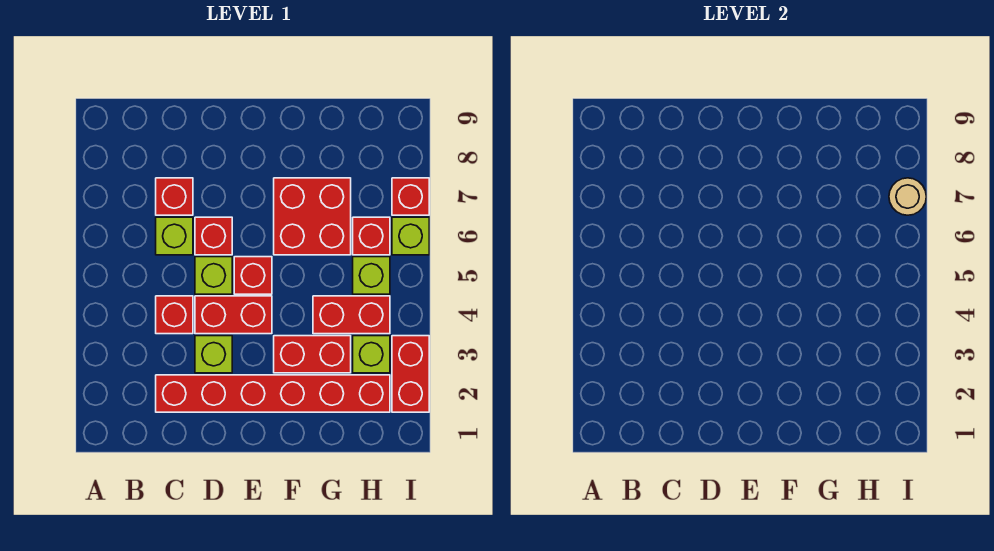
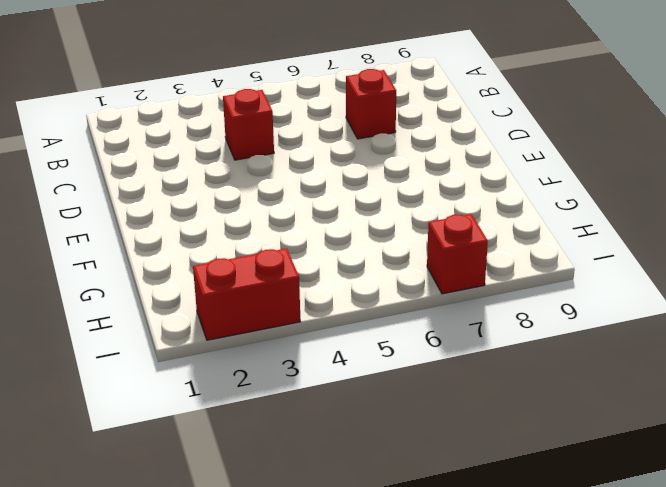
none -> red brick C2:H2 level 1
none -> lime brick C6 level 1
none -> lime brick D3 level 1

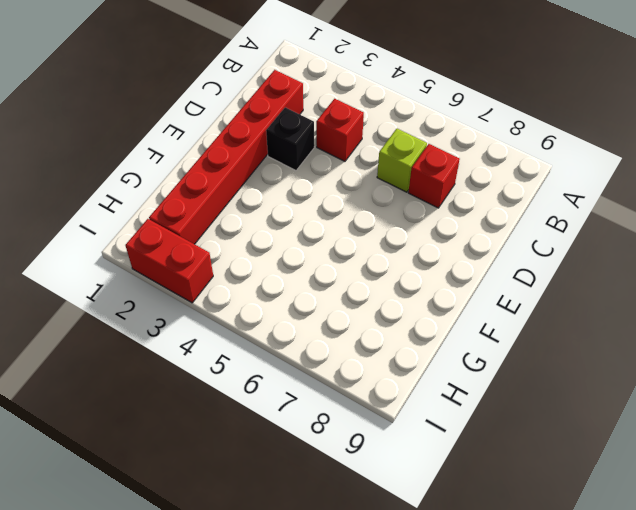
black brick D3 level 1 -> lime brick D3 level 1
none -> red brick D4:E4 level 1
none -> lime brick D5 level 1
none -> red brick D6 level 1

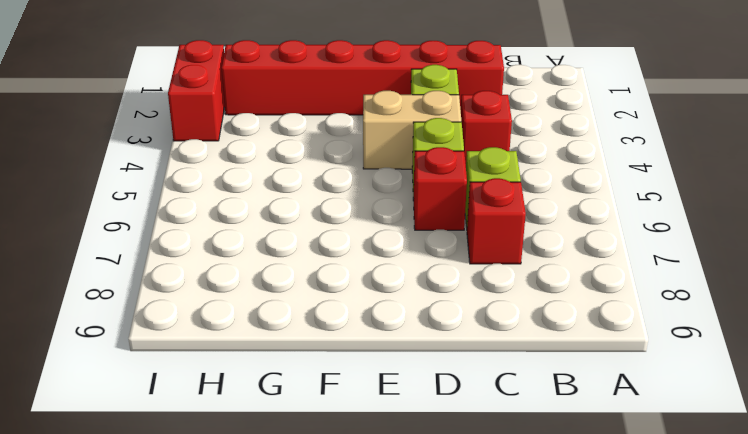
tan brick D4:E4 level 1 -> red brick D4:E4 level 1
none -> red brick E5 level 1
none -> red brick F3:G3 level 1
none -> red brick F6:G7 level 1

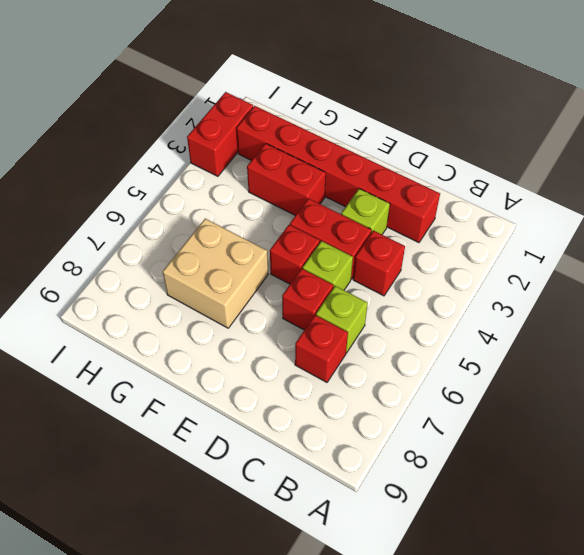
tan brick F6:G7 level 1 -> red brick F6:G7 level 1
none -> red brick G4:H4 level 1
none -> lime brick H3 level 1
none -> lime brick H5 level 1

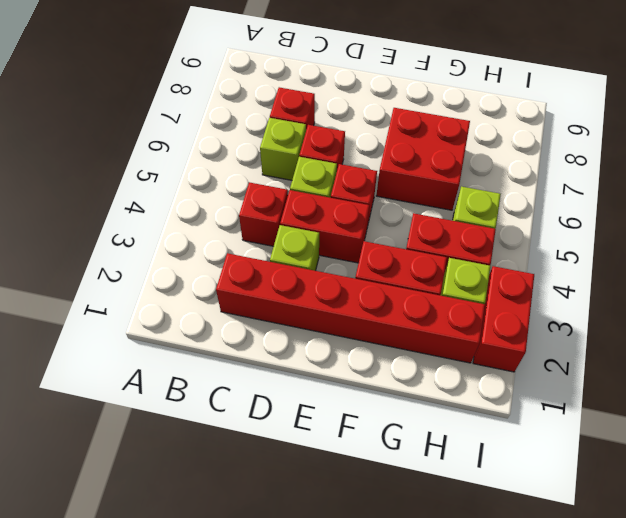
none -> red brick H6 level 1
none -> lime brick I6 level 1
none -> red brick I7 level 1

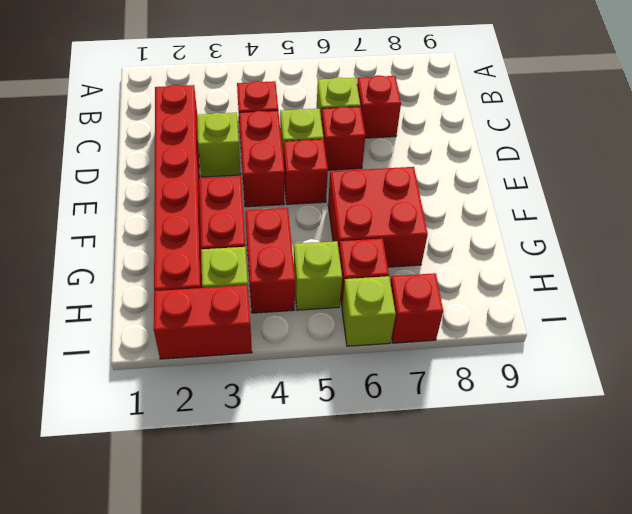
none -> tan round brick I7 level 2

